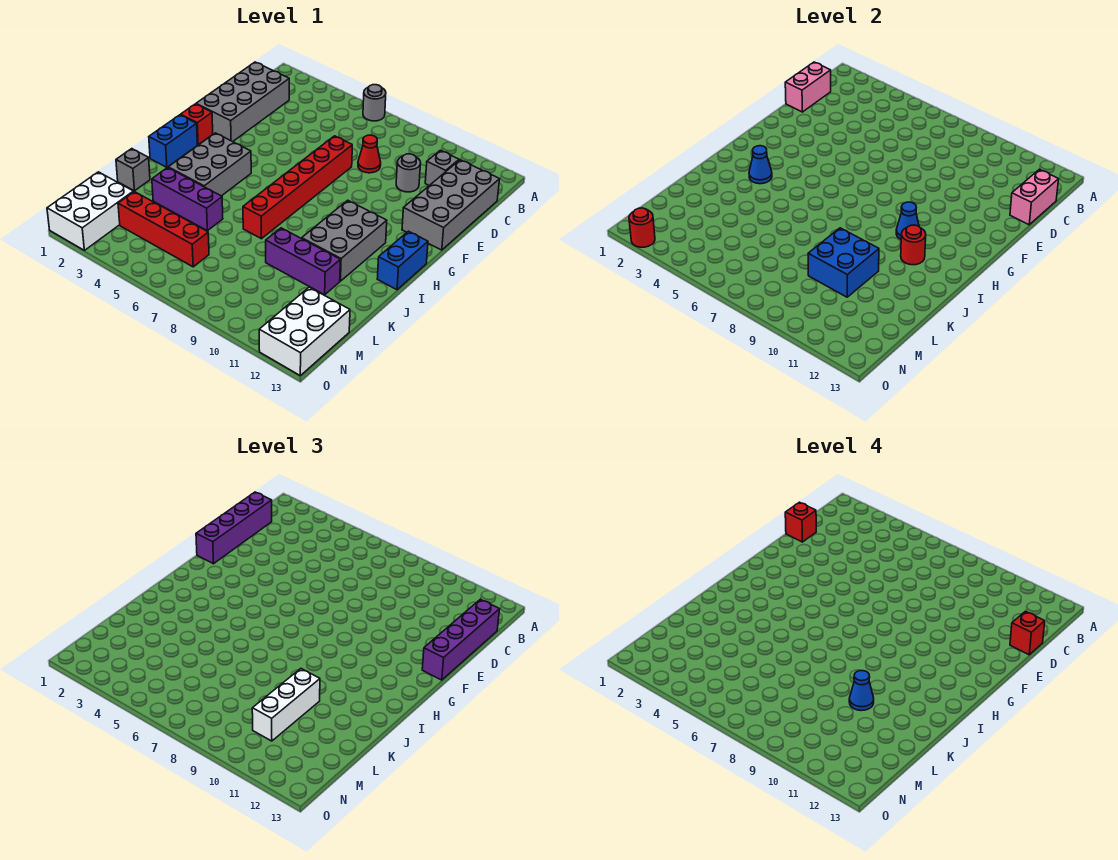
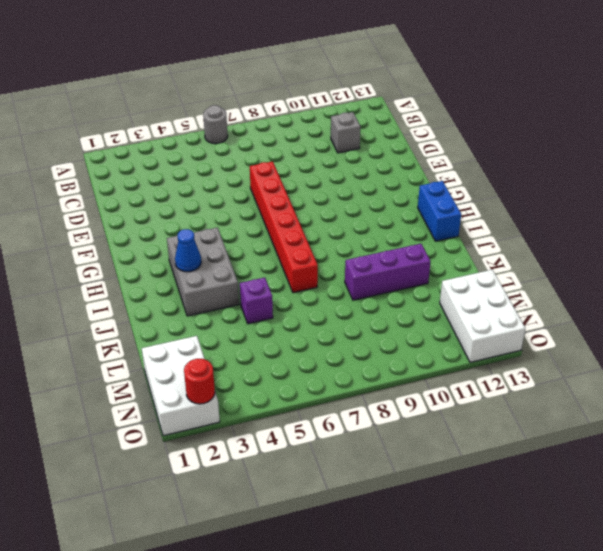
purple brick K5 level 1 -> purple brick K3:K5 level 1
none -> grey brick C1:F2 level 1
none -> grey brick C12:F13 level 1
none -> red cone D8 level 1
none -> grey round brick D10 level 1

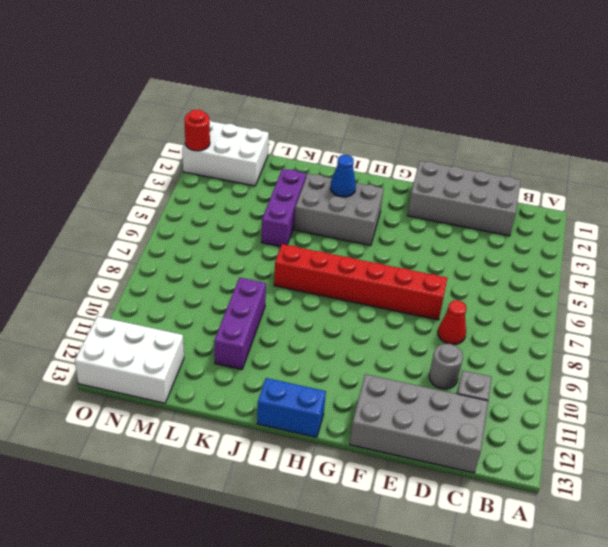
none -> grey round brick A6 level 1
none -> red brick G1 level 1
none -> blue brick H1:I1 level 1
none -> grey brick H10:J11 level 1

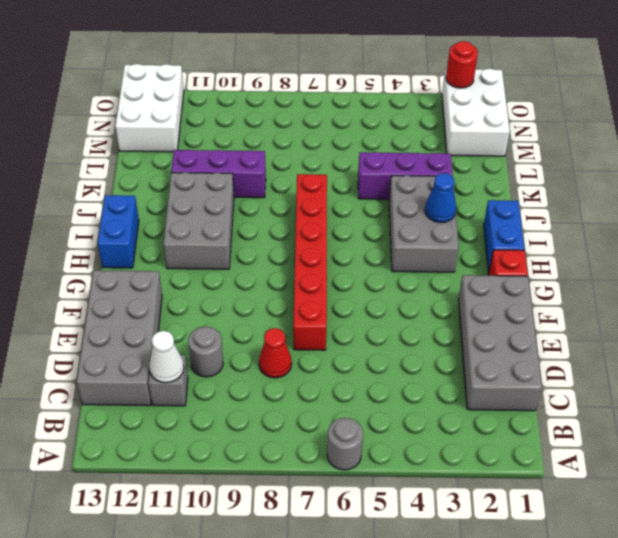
white cone C11 level 2 -> none
none -> grey brick K1 level 1
none -> red brick M3:M6 level 1
none -> pink brick C1:D1 level 2
none -> pink brick C13:D13 level 2

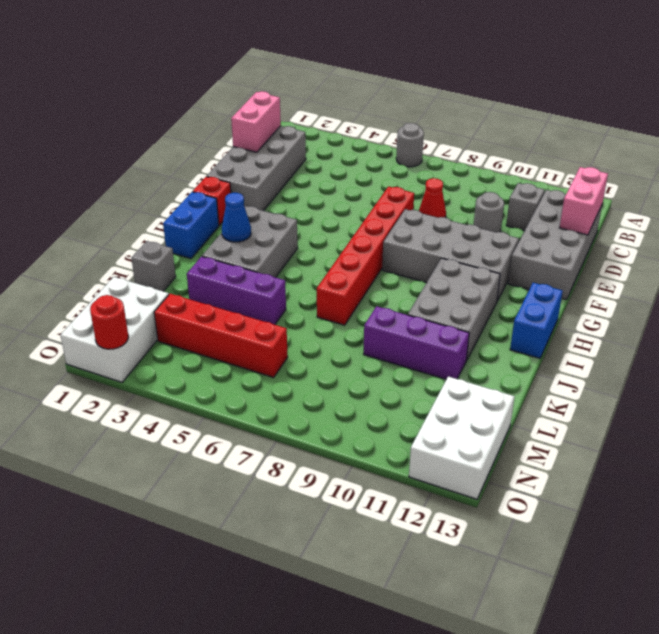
grey brick F8:G11 level 1 -> none
none -> blue cone H10 level 2
none -> red round brick I11 level 2
none -> blue brick K9:L10 level 2
none -> purple brick C1:F1 level 3

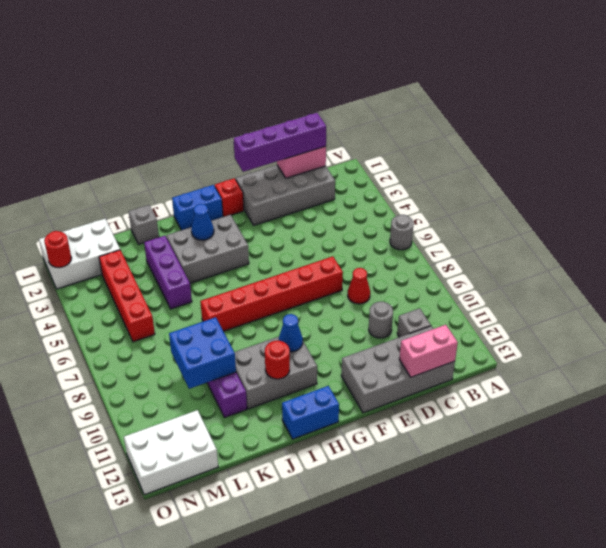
none -> purple brick C13:F13 level 3
none -> white brick K10:M10 level 3
none -> red brick D1 level 4
none -> red brick D13 level 4

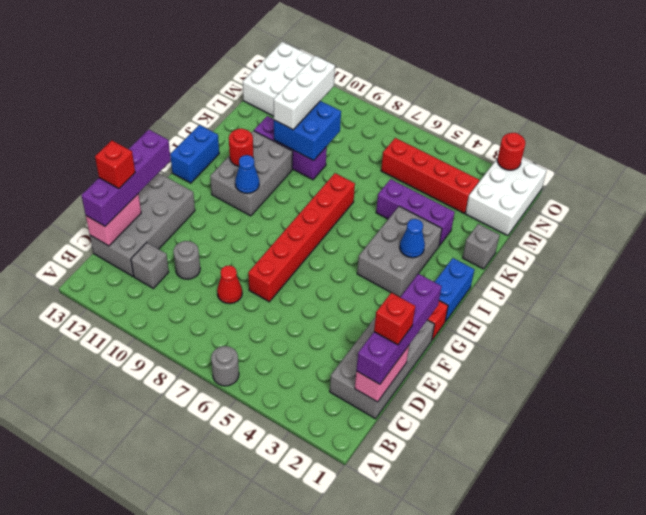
none -> blue cone K10 level 4

